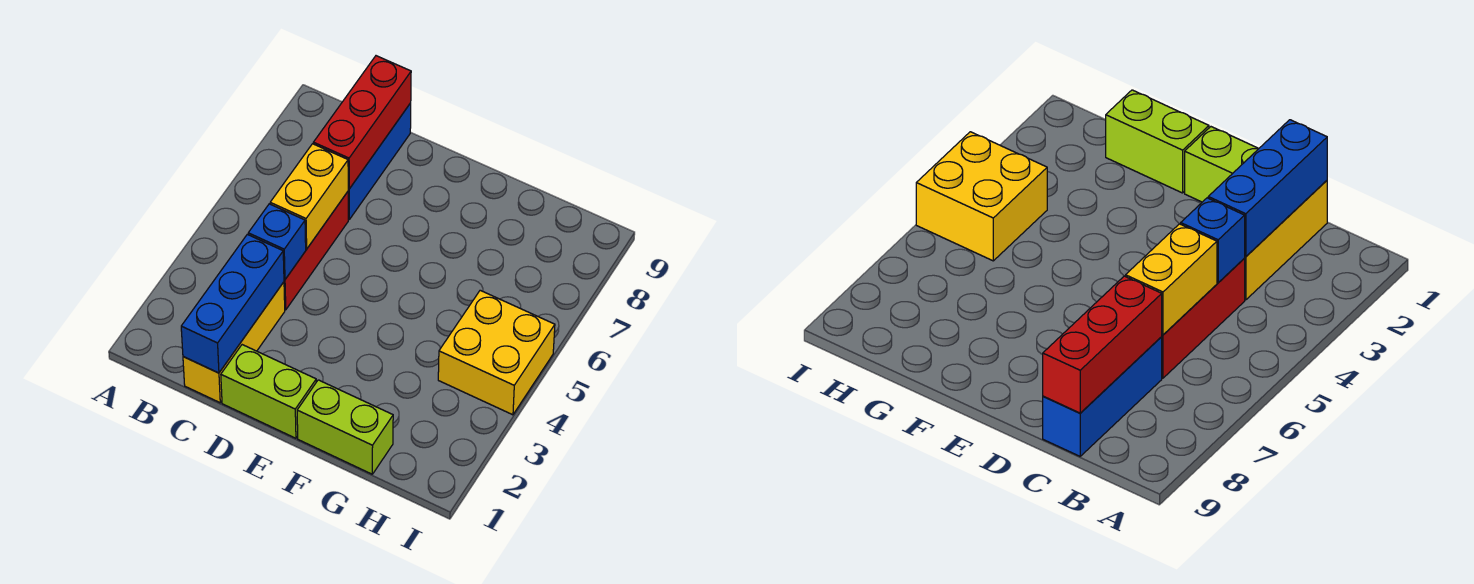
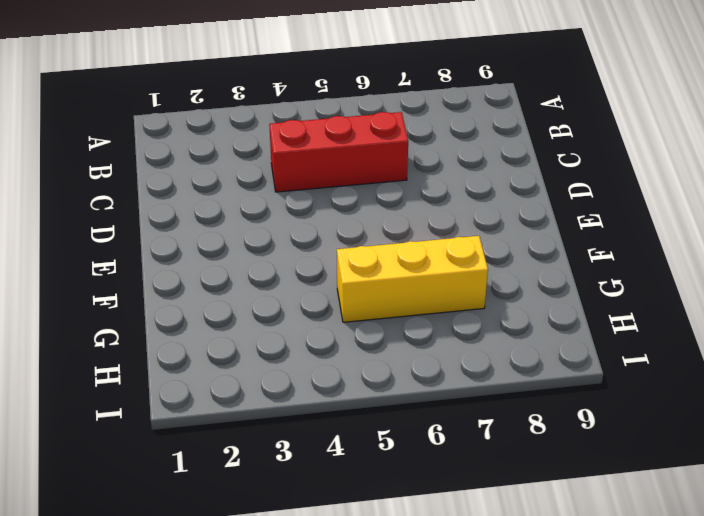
yellow brick G5:G7 level 1 -> yellow brick C1:C3 level 1
none -> blue brick C7:C9 level 1
none -> lime brick D1:E1 level 1

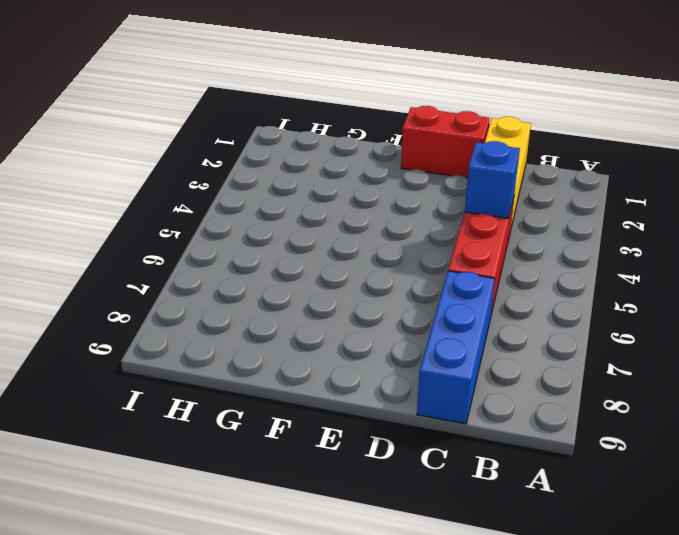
red brick D1:E1 level 1 -> lime brick D1:E1 level 1
none -> lime brick F1:G1 level 1
none -> yellow brick H4:I5 level 1

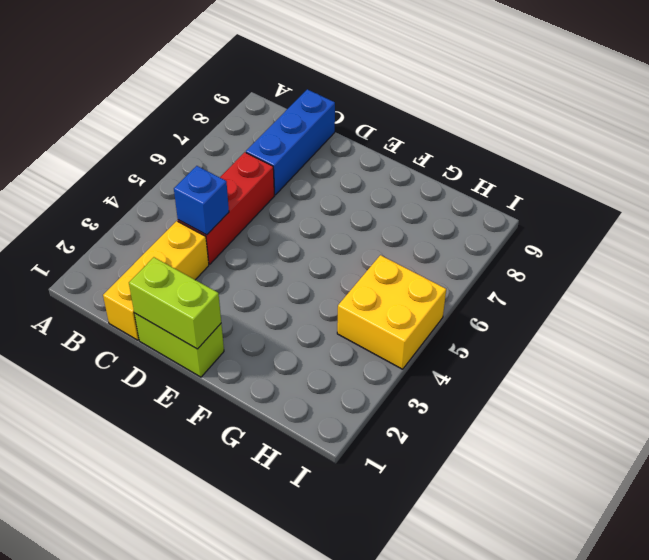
lime brick D1:E1 level 2 -> lime brick F1:G1 level 1
none -> blue brick C1:C3 level 2
none -> yellow brick C5:C6 level 2

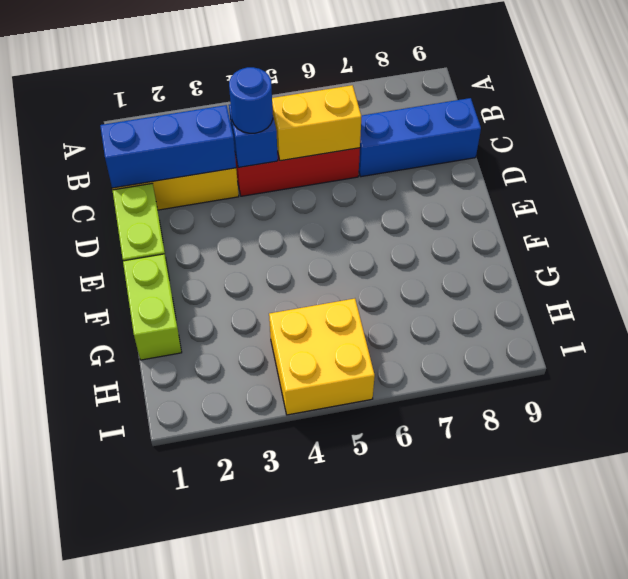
blue round brick C4 level 3 -> none
none -> red brick C7:C9 level 2

